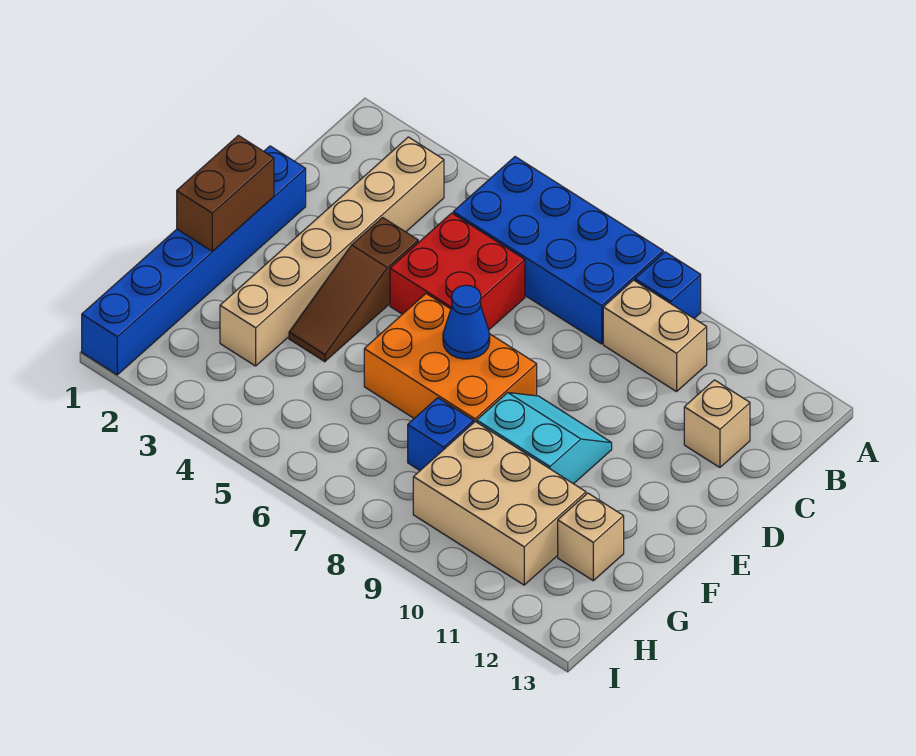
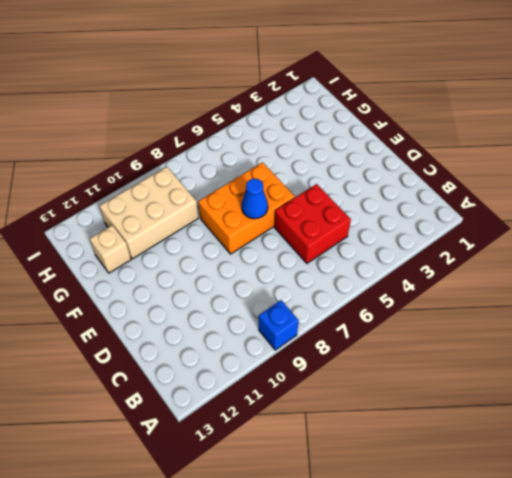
none -> blue brick A5:B8 level 1
none -> tan brick B3:G3 level 1
none -> tan brick B9:B10 level 1

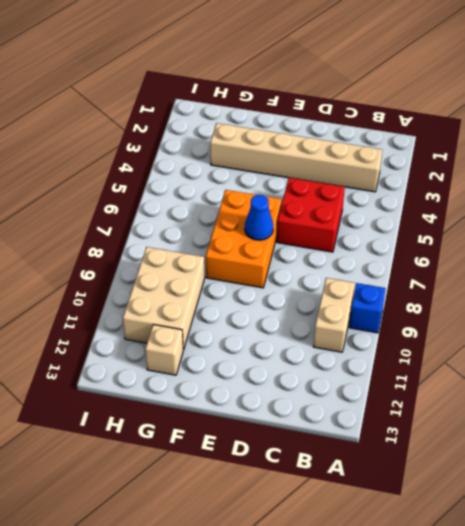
none -> blue brick A5:B8 level 1
none -> tan brick C12 level 1
none -> blue brick D1:I1 level 1

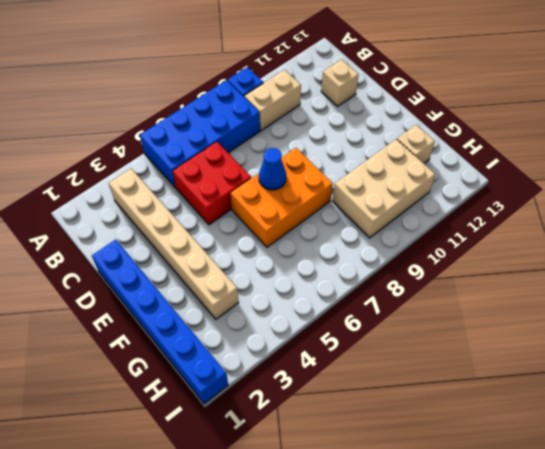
none -> brown slope D4:F4 level 1 top D
none -> cyan slope E9:F10 level 1 top F
none -> blue brick G8 level 1

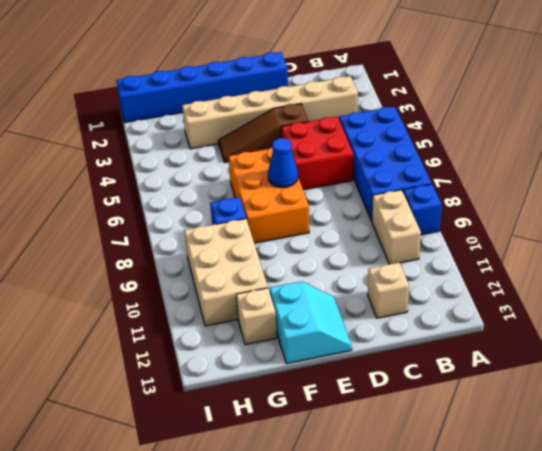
cyan slope E12:F13 level 1 top F -> cyan slope E9:F10 level 1 top F
none -> brown brick E1:F1 level 2

